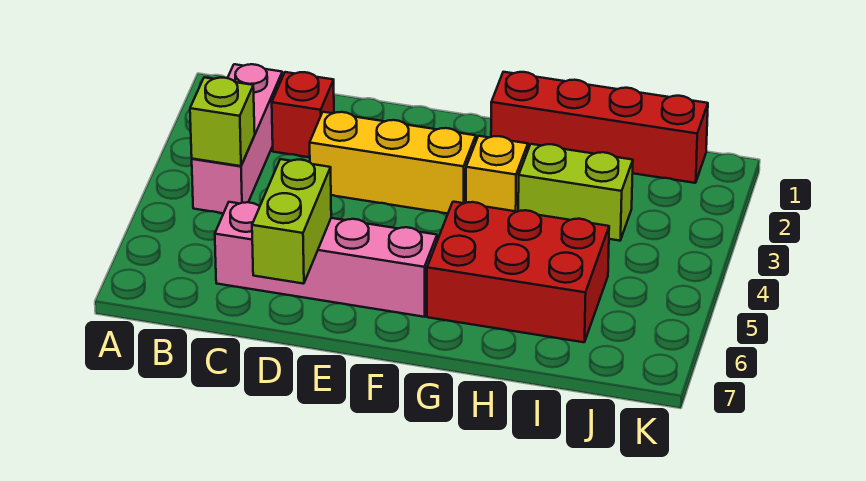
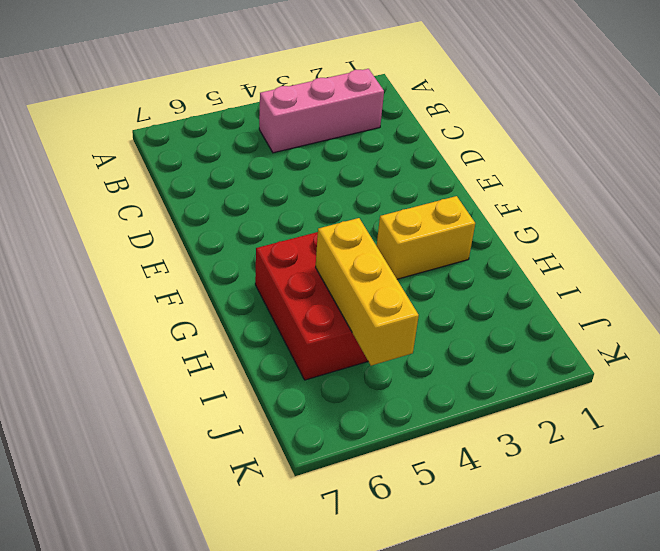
yellow brick G2:G3 level 1 -> yellow brick G3 level 1
yellow brick H5:J5 level 2 -> yellow brick D3:F3 level 1
none -> red brick C2 level 1
none -> pink brick C6:F6 level 1

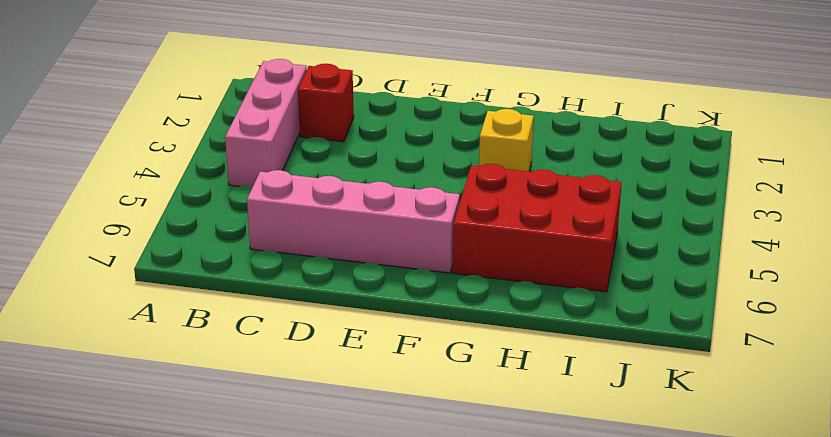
none -> yellow brick D3:F3 level 1
none -> red brick G1:J1 level 1

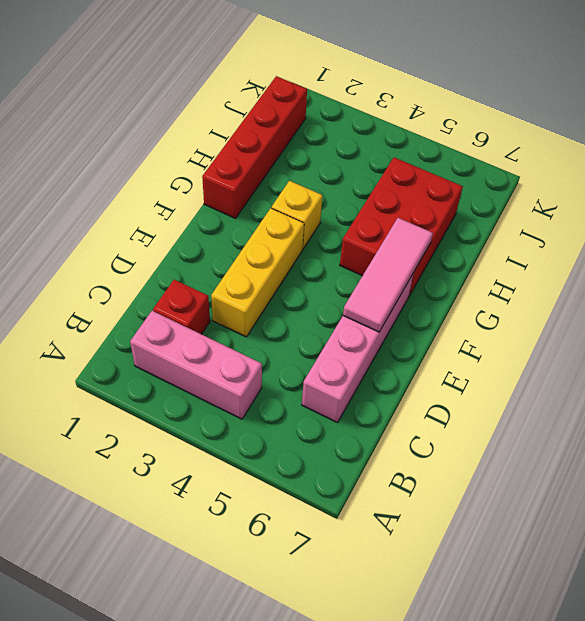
pink tile E6:G6 level 2 -> none
none -> lime brick H3:I3 level 1
none -> lime brick B4 level 2

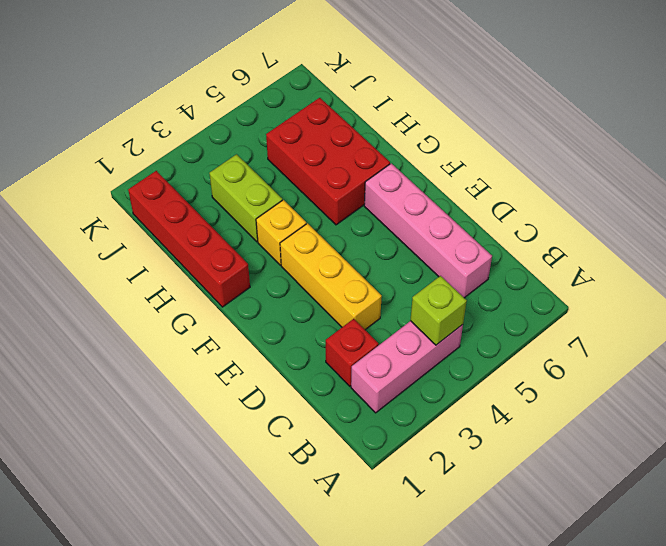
none -> lime brick D6:D7 level 2

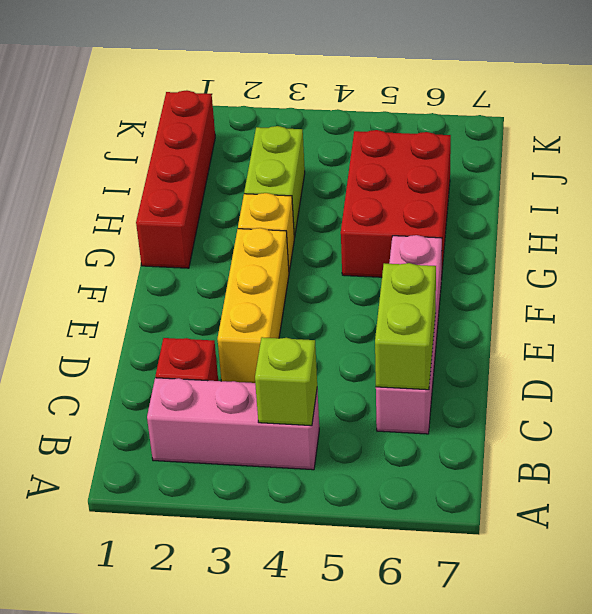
lime brick C6:D6 level 2 -> lime brick D6:D7 level 2

